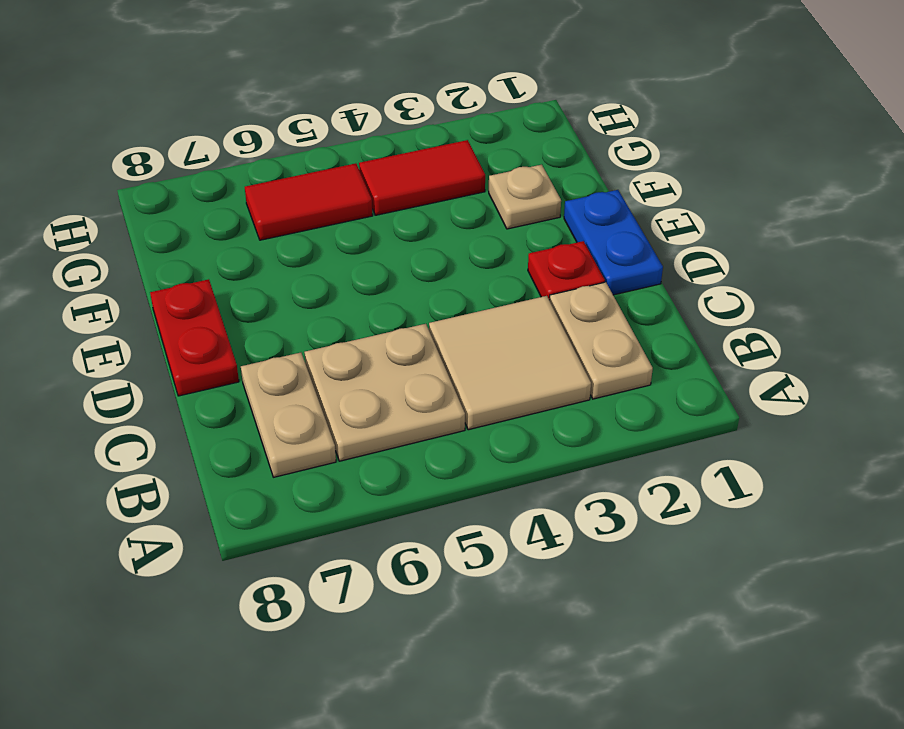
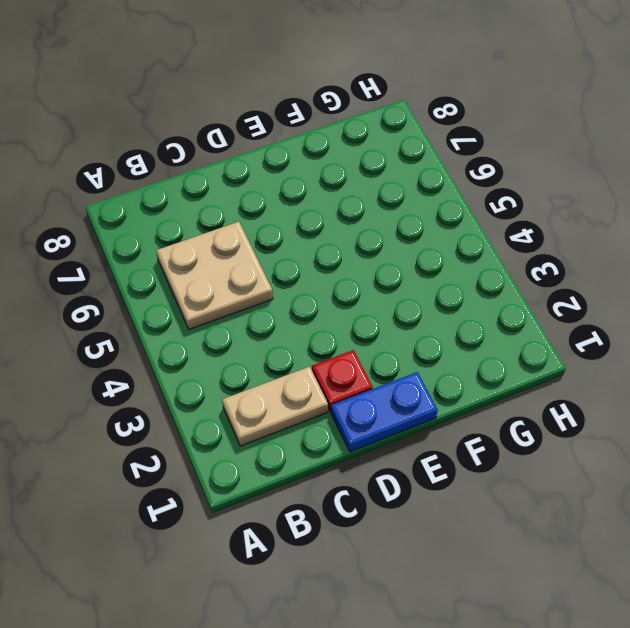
none -> tan tile B3:C4 level 1
none -> tan plate B7:C7 level 1

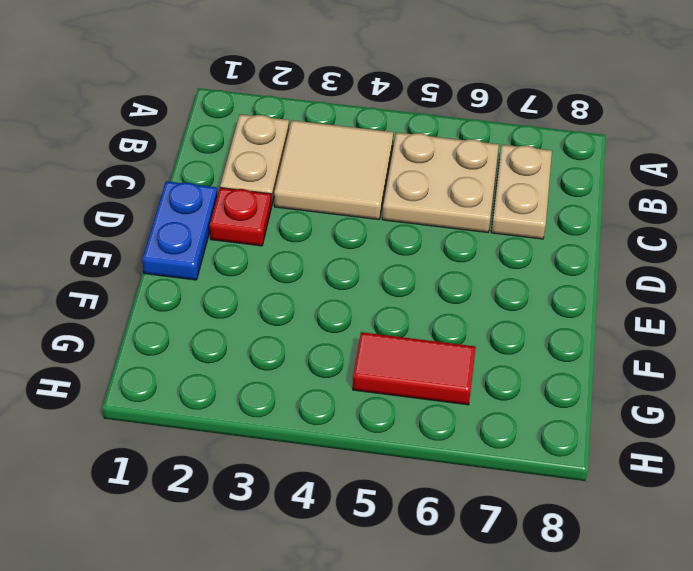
none -> red plate D8:E8 level 1
none -> tan plate F2 level 1

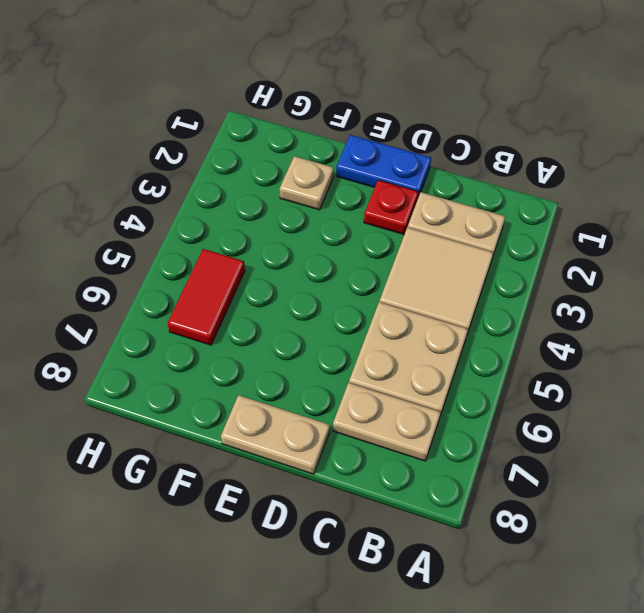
tan plate D8:E8 level 1 -> red plate D8:E8 level 1
none -> red tile G3:G4 level 1

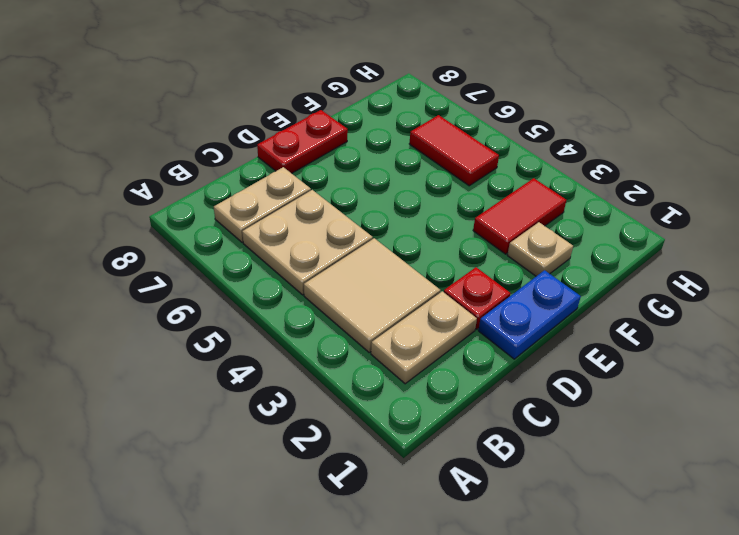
red tile F3:G3 level 1 -> red tile G3:G4 level 1

